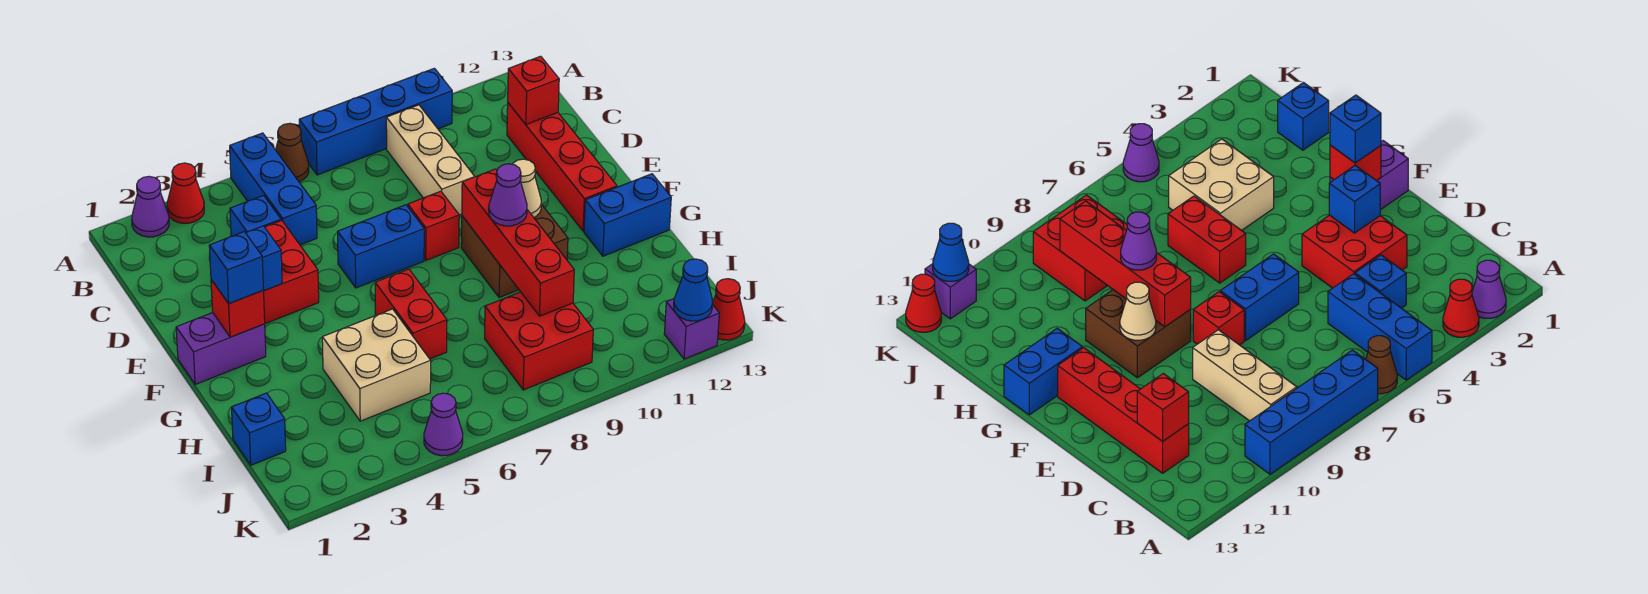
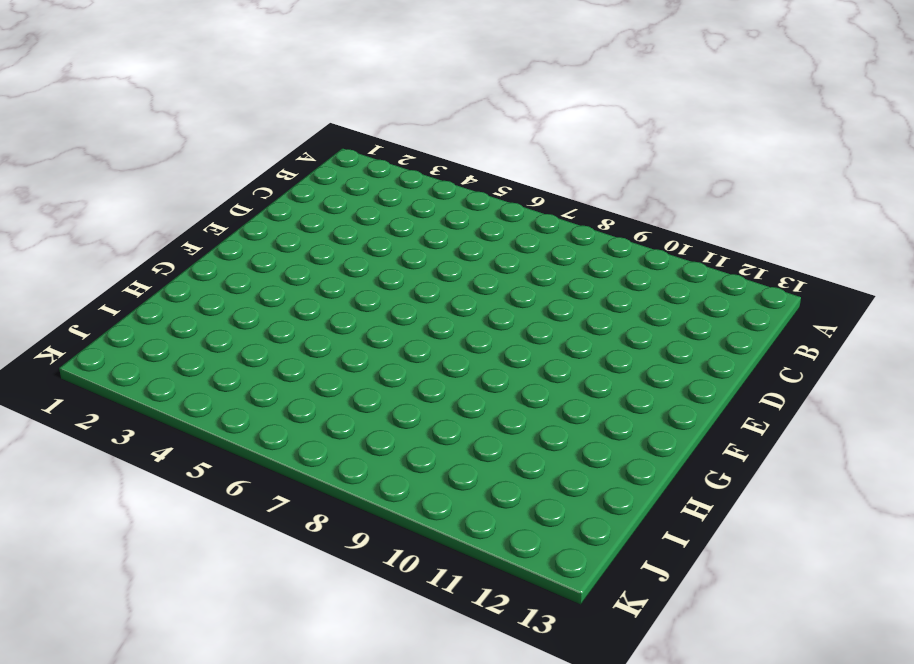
none -> purple cone A2 level 1
none -> red cone A3 level 1
none -> blue brick A5:C5 level 1

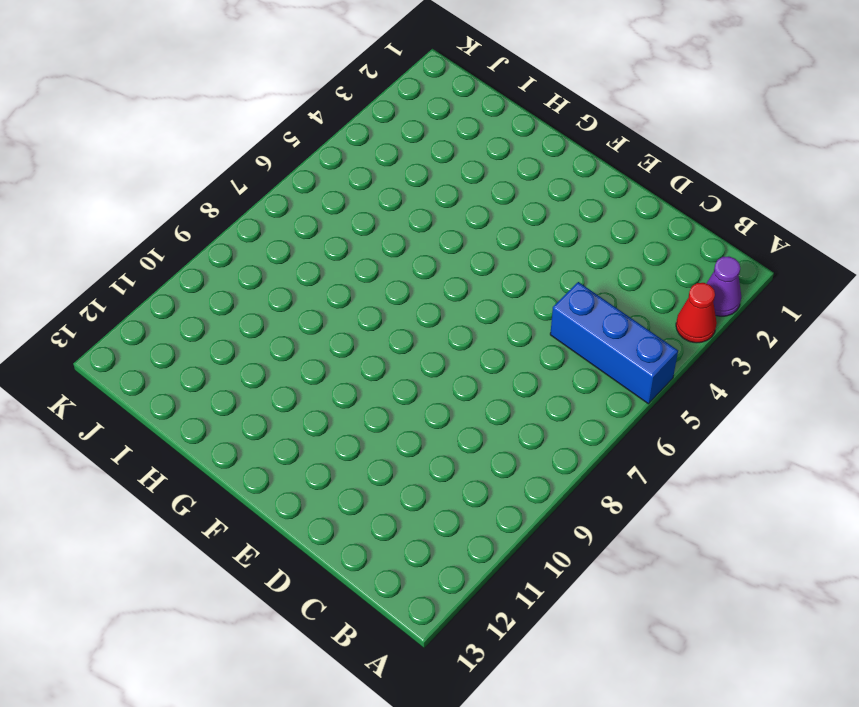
none -> brown cone A6 level 1
none -> blue brick A7:A10 level 1
none -> tan brick B9:D9 level 1

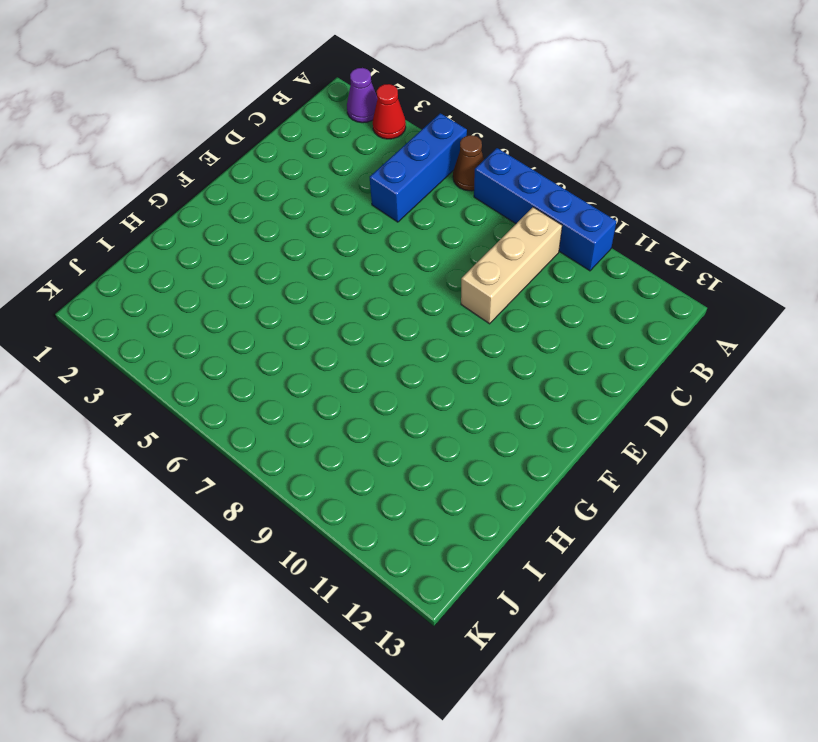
none -> blue brick C4 level 1
none -> red brick C12:F12 level 1
none -> red brick D3:E4 level 1

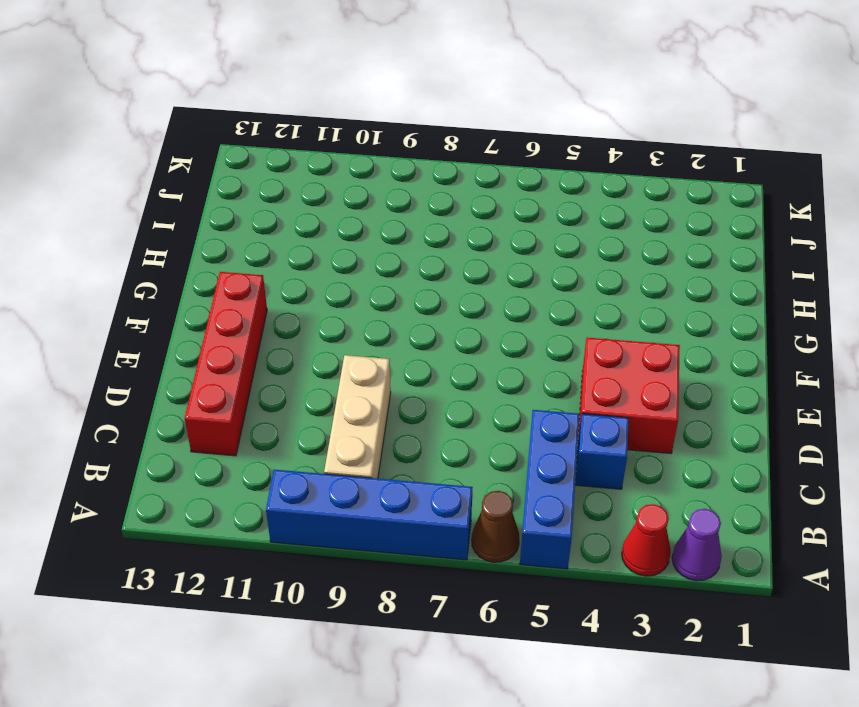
none -> blue brick E6:E7 level 1
none -> red brick E8 level 1
none -> purple brick F1:F2 level 1

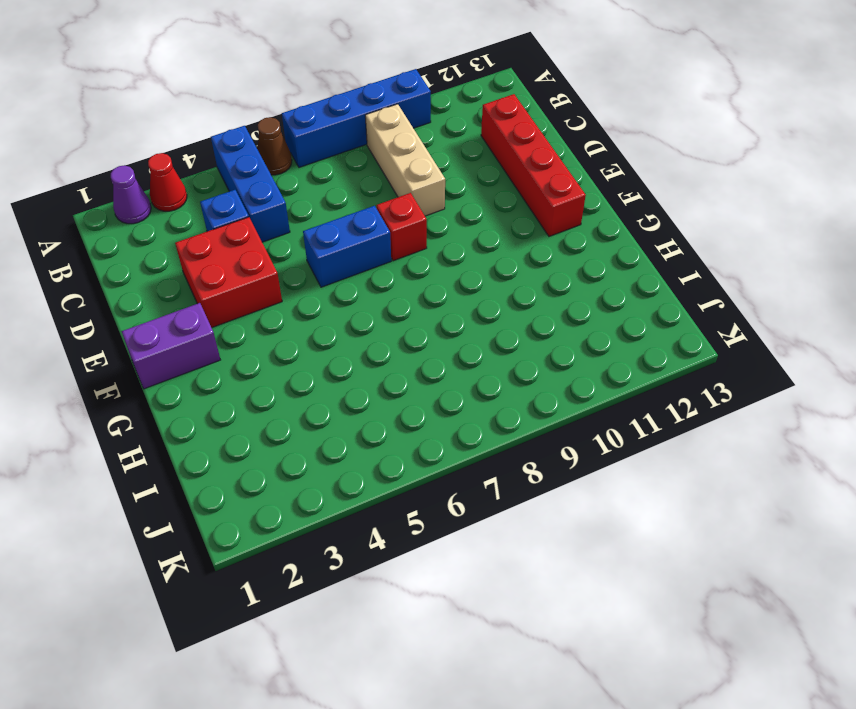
none -> brown brick F9:G10 level 1
none -> red brick G6:H6 level 1
none -> blue brick G12:G13 level 1

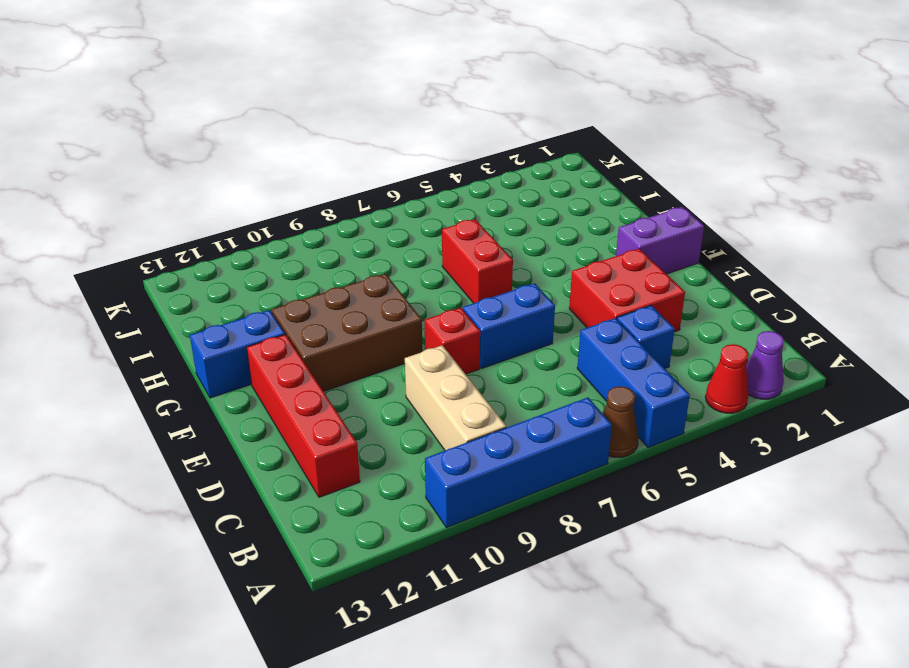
brown brick F9:G11 level 1 -> brown brick F9:G10 level 1
none -> tan brick H4:I5 level 1
none -> blue brick I1 level 1
none -> red brick I8:J9 level 1

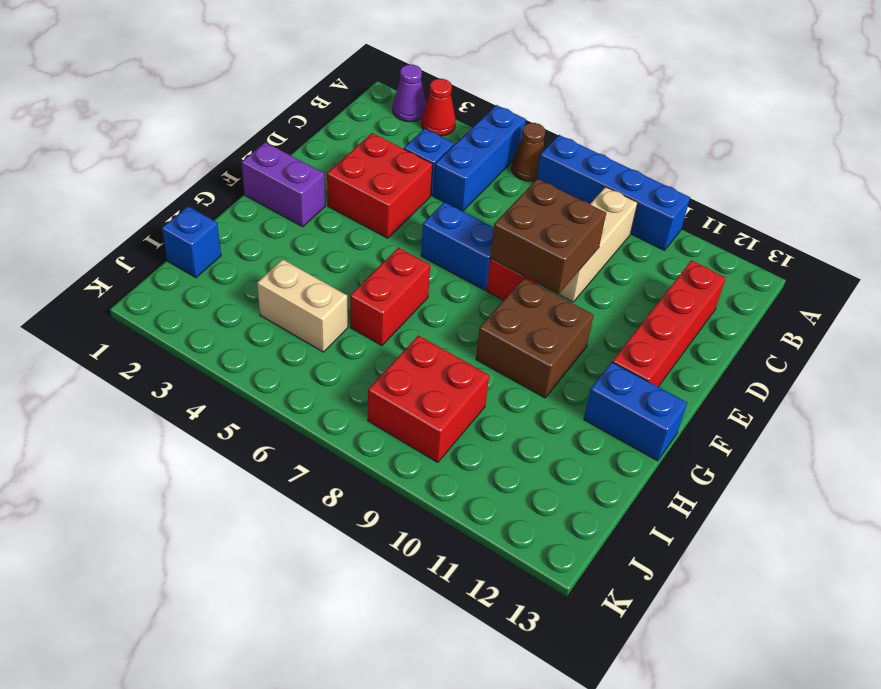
brown brick D8:E9 level 2 -> none
tan brick I4:I5 level 1 -> tan brick H4:I5 level 1
none -> purple cone K5 level 1
none -> purple brick K12 level 1
none -> red cone K13 level 1

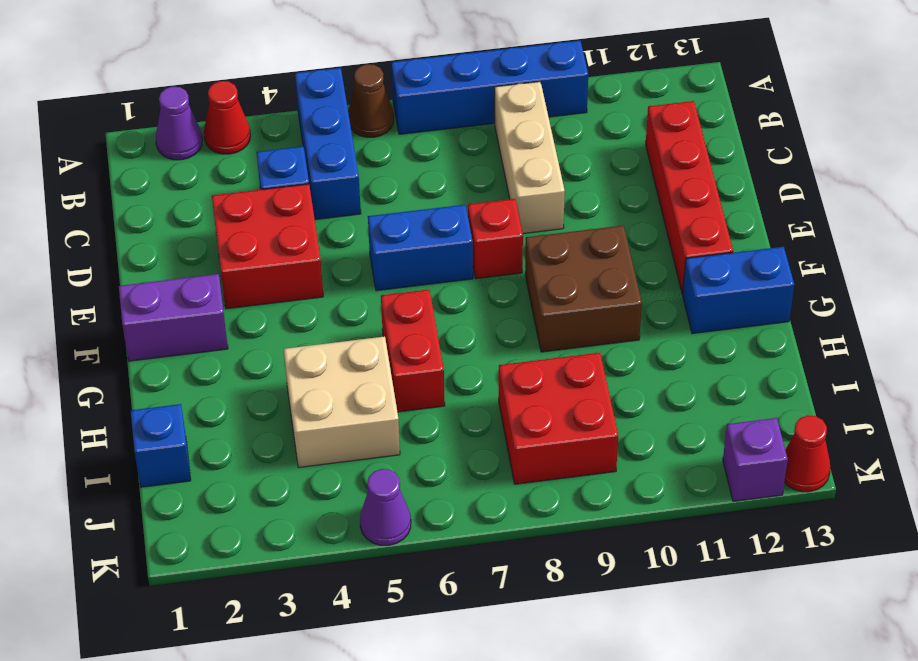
none -> red brick C12 level 2
none -> blue brick E3 level 2
none -> red brick F2 level 2

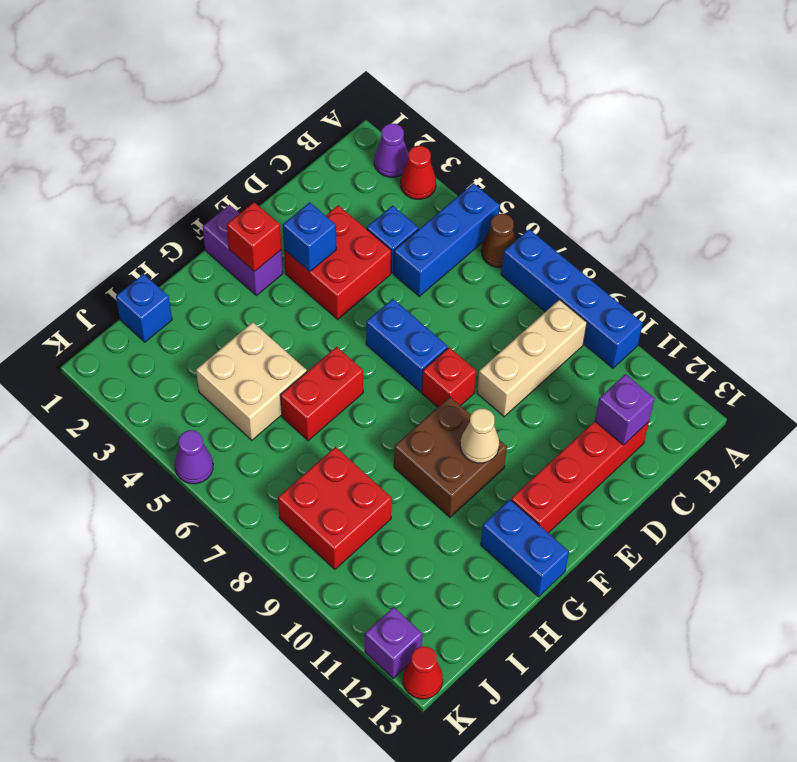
purple brick C12 level 2 -> red brick C12 level 2
none -> red brick F9:I9 level 2
none -> blue cone K12 level 2
none -> blue brick F2 level 3

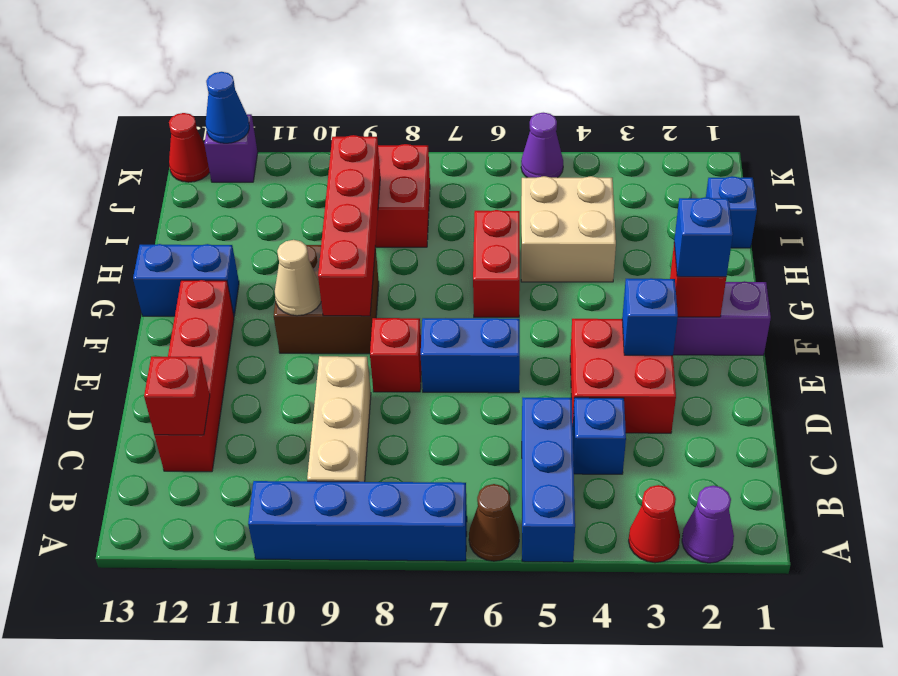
none -> purple cone G9 level 3

